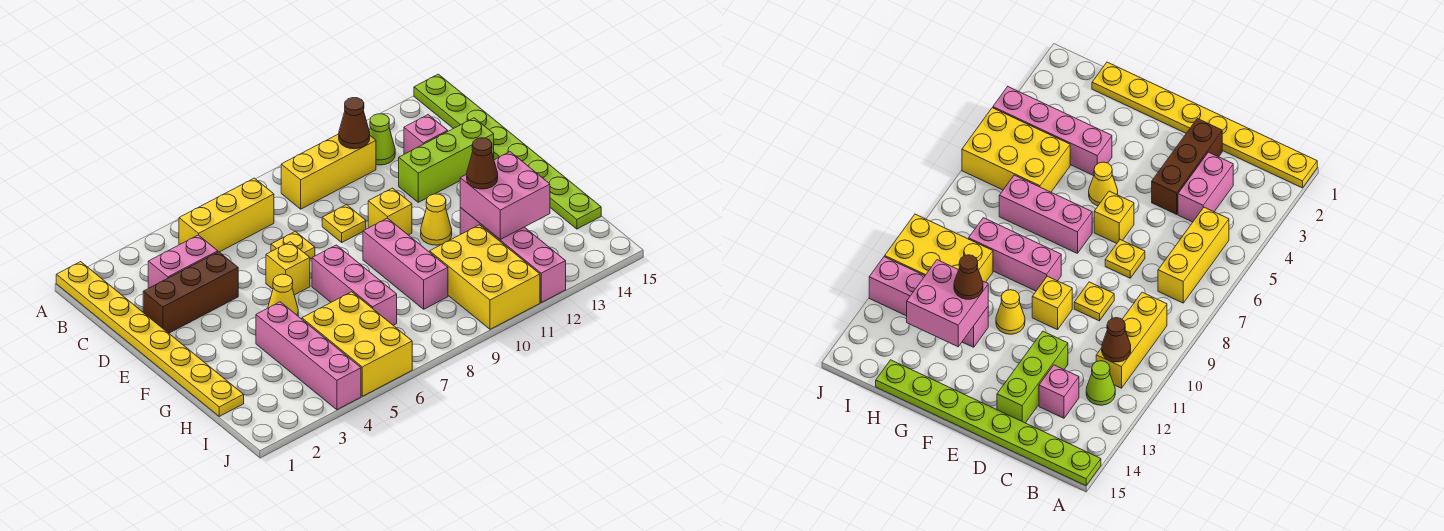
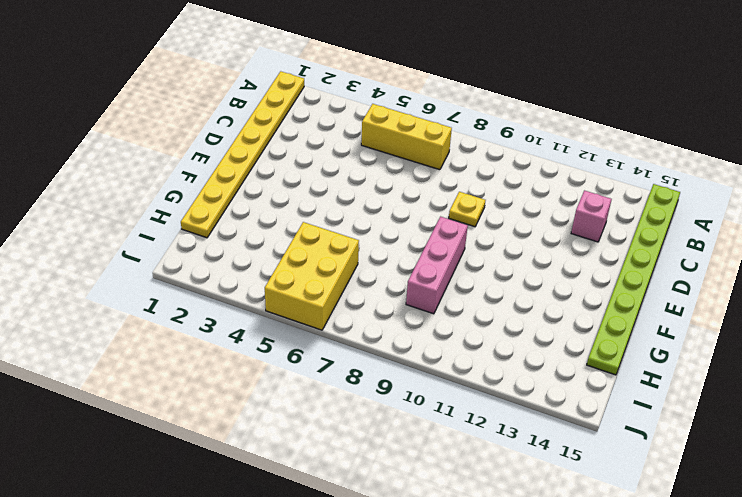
none -> yellow brick B9:B11 level 1
none -> lime cone B12 level 1
none -> pink brick C3:C4 level 1

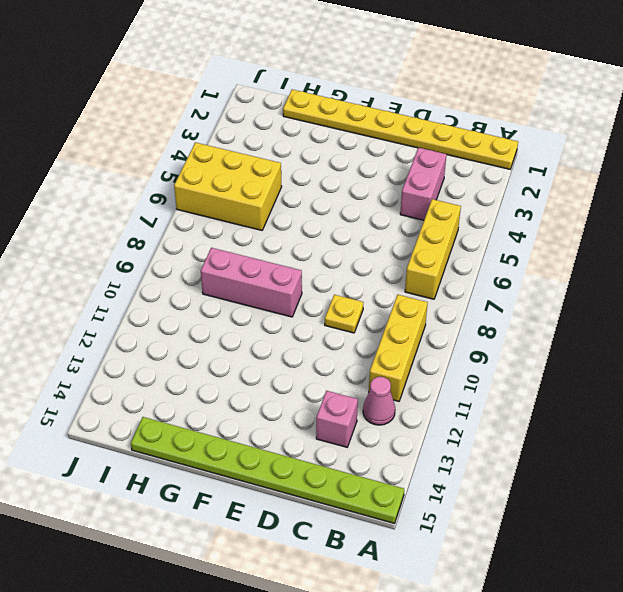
pink cone B12 level 1 -> lime cone B12 level 1
none -> brown brick D2:D4 level 1
none -> yellow plate D7 level 1
none -> lime brick D12:D14 level 1

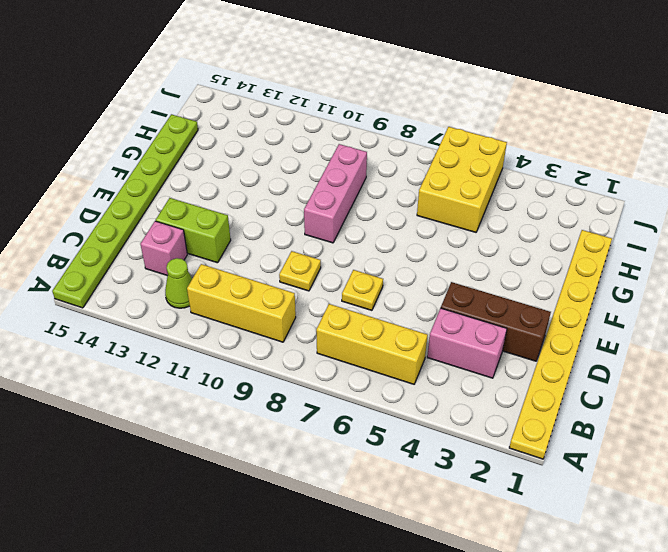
lime brick D12:D13 level 1 -> lime brick D12:D14 level 1
none -> yellow brick E6 level 1
none -> yellow brick E10 level 1
none -> yellow cone F5 level 1

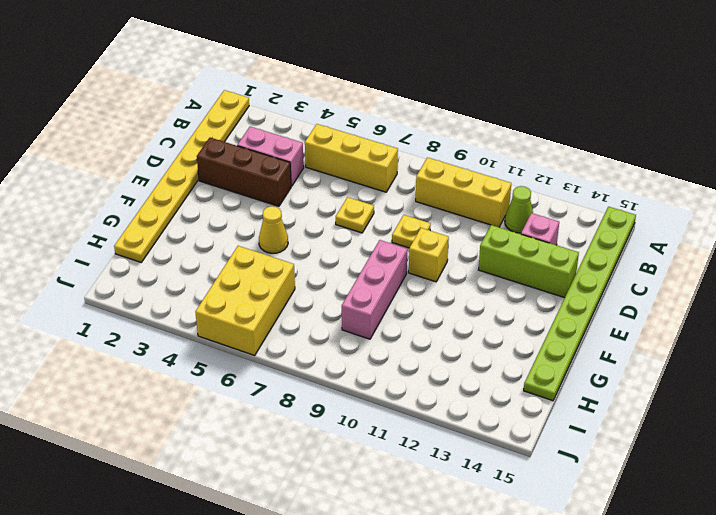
none -> yellow brick E6 level 1
none -> pink brick F7:H7 level 1
none -> yellow cone F11 level 1

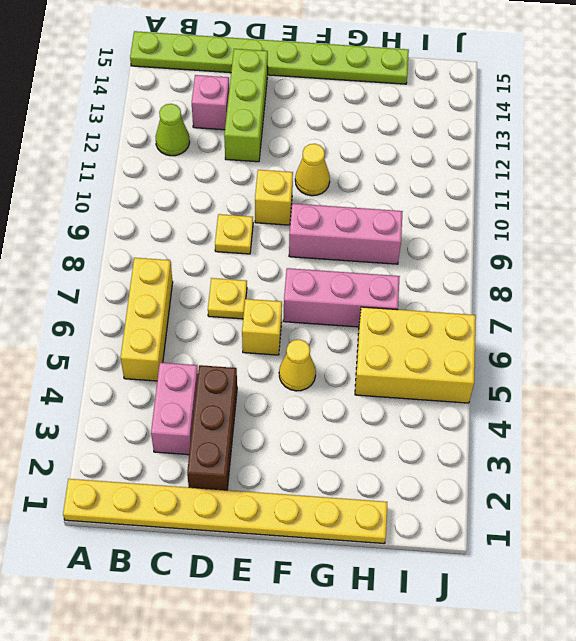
none -> yellow brick B9:B11 level 1
none -> pink brick G4:J4 level 1
none -> pink brick G12:J12 level 1

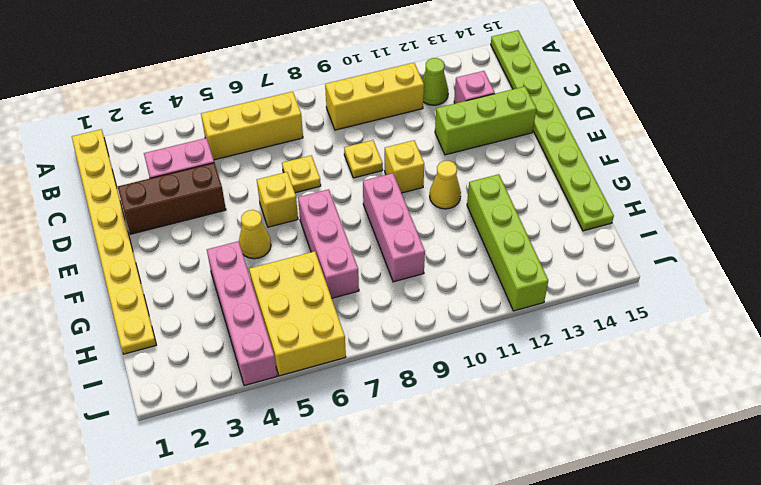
lime brick G12:J12 level 1 -> pink brick G12:J12 level 1
none -> yellow brick H10:J11 level 1
none -> brown cone B11 level 2
none -> pink brick G12:H13 level 2

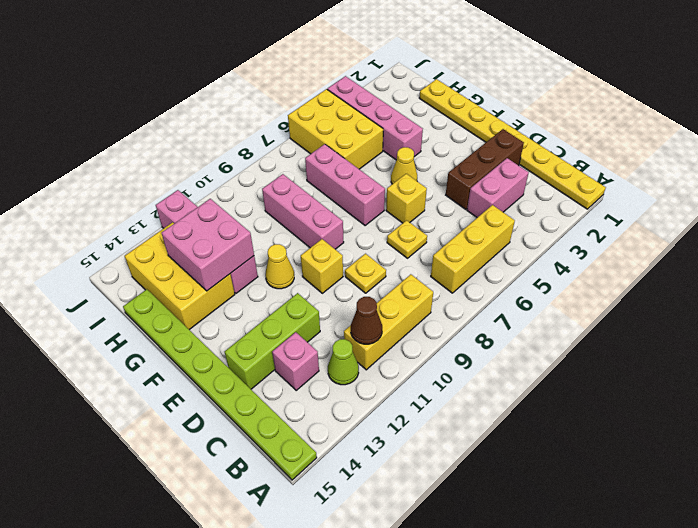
yellow brick G13:I14 level 1 -> yellow brick H10:J11 level 1
none -> brown cone G12 level 3

